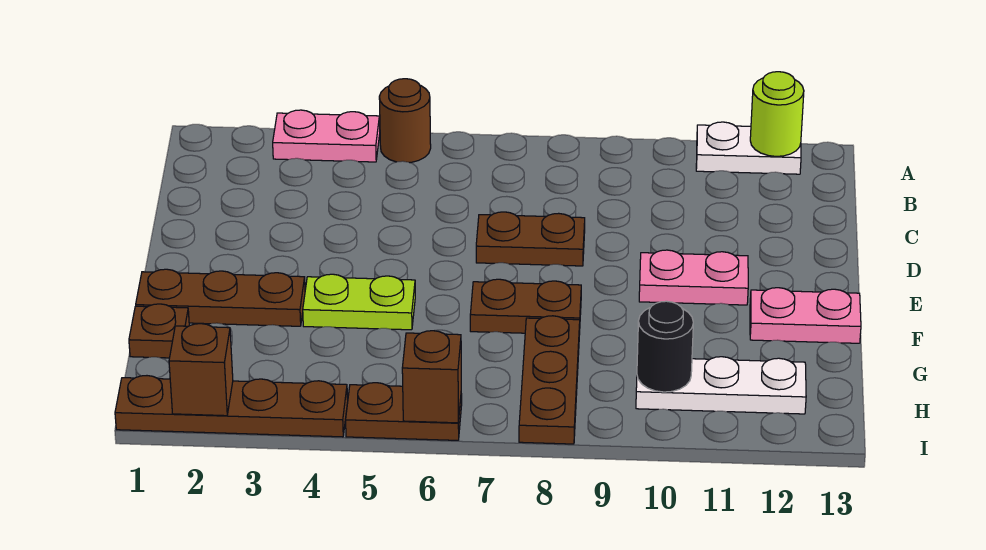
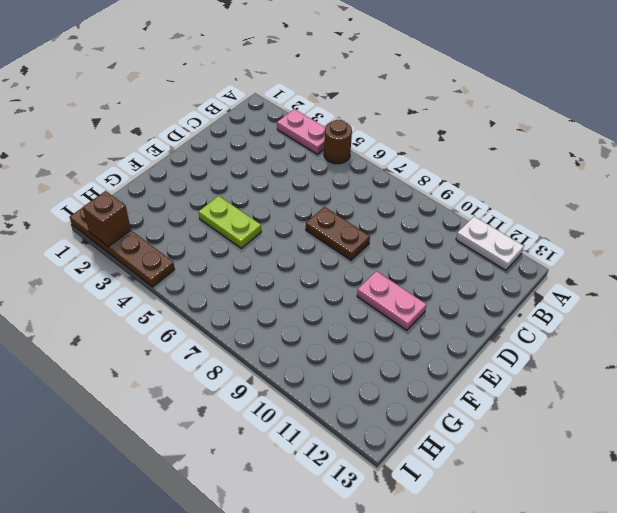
none -> brown plate F1:F3 level 1
none -> brown plate F7:F8 level 1
none -> pink plate F12:F13 level 1

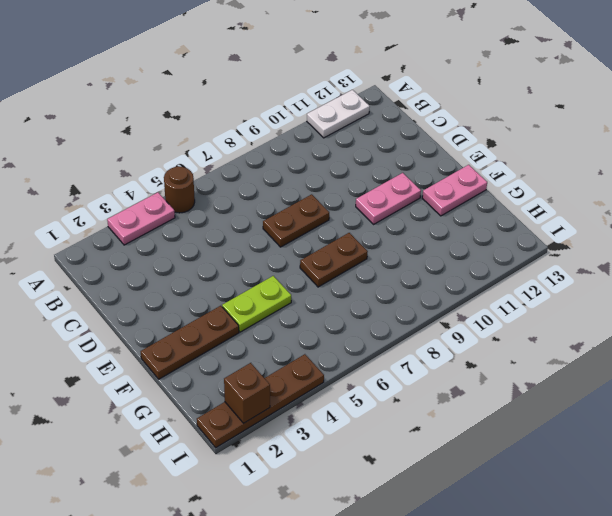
none -> brown plate G1 level 1
none -> brown plate G8:I8 level 1
none -> white plate H10:H12 level 1

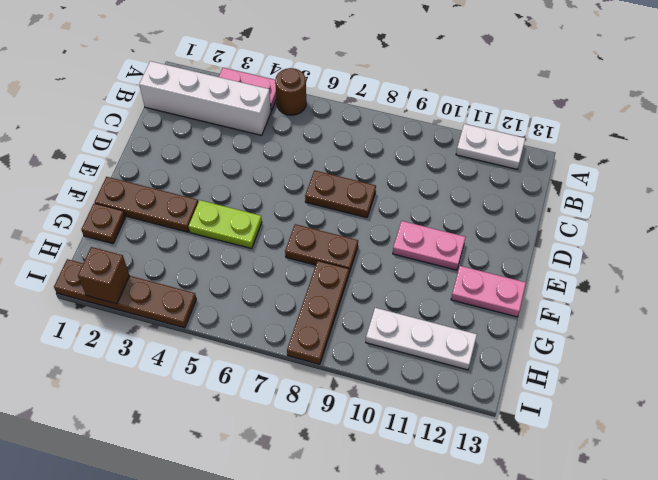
white brick B1:B4 level 1 -> none
none -> brown plate I5:I6 level 1
none -> lime round brick A12 level 2
none -> black round brick H10 level 2

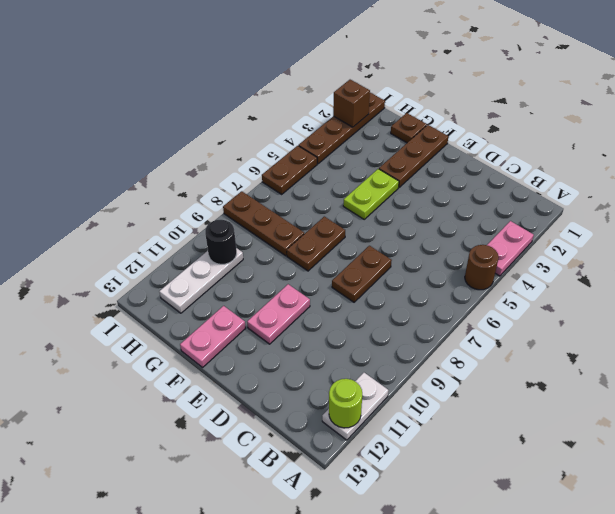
none -> brown brick I6 level 2

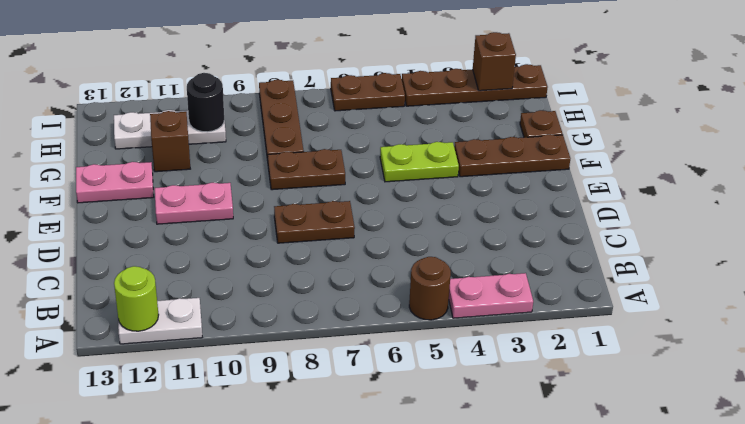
brown brick G11 level 1 -> brown brick I6 level 2

